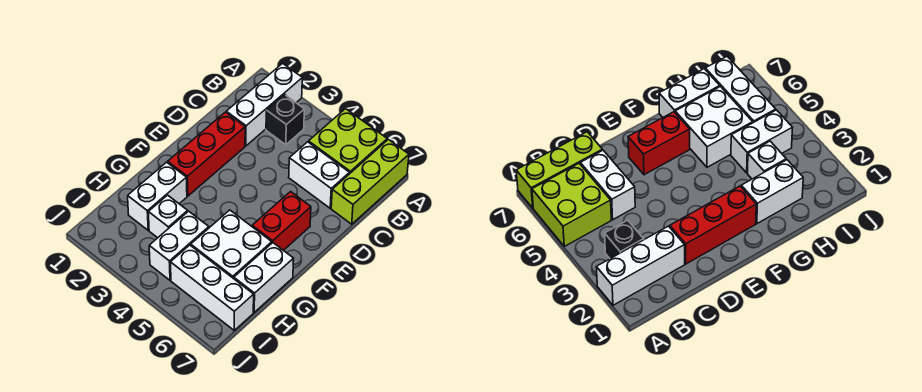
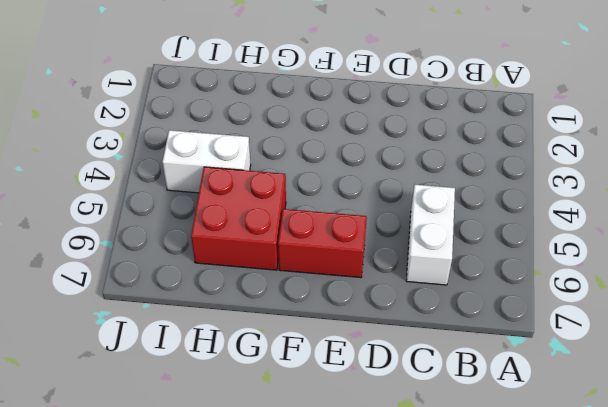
red brick G5:H6 level 1 -> white brick G5:H6 level 1
none -> white brick A2:C2 level 1
none -> lime brick A5:B6 level 1
none -> lime brick A7:C7 level 1

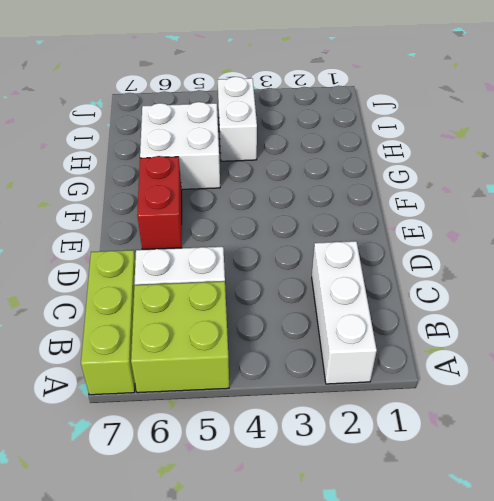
none -> black brick B3 level 1
none -> red brick D2:F2 level 1
none -> white brick G2:H2 level 1

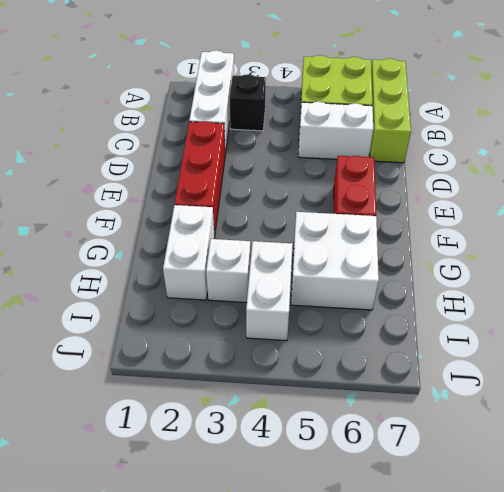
none -> white brick G7:H7 level 1
none -> white brick I5:I7 level 1

